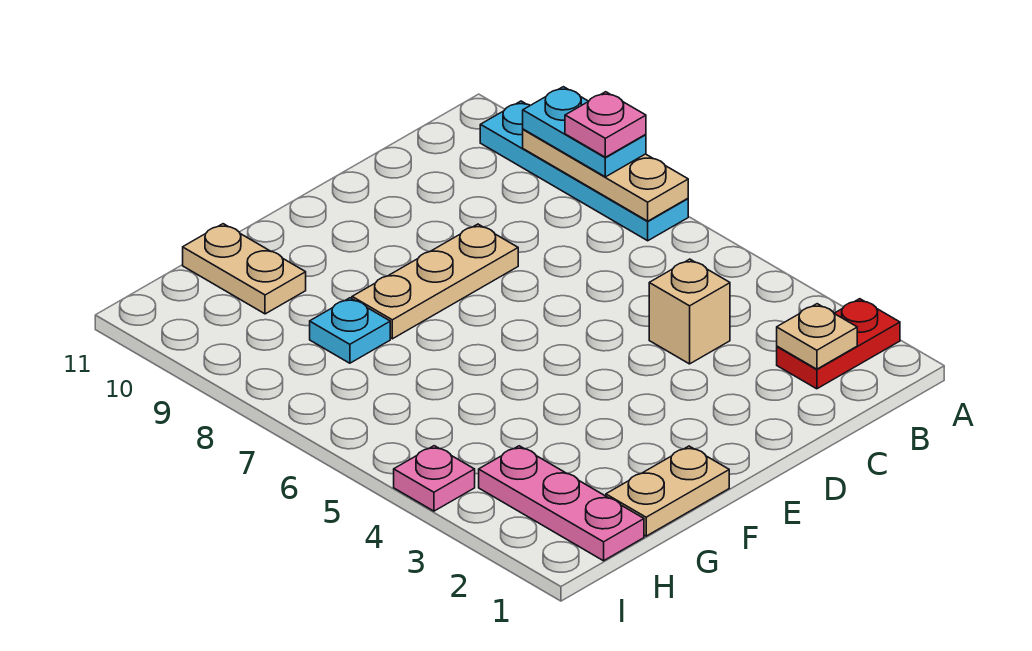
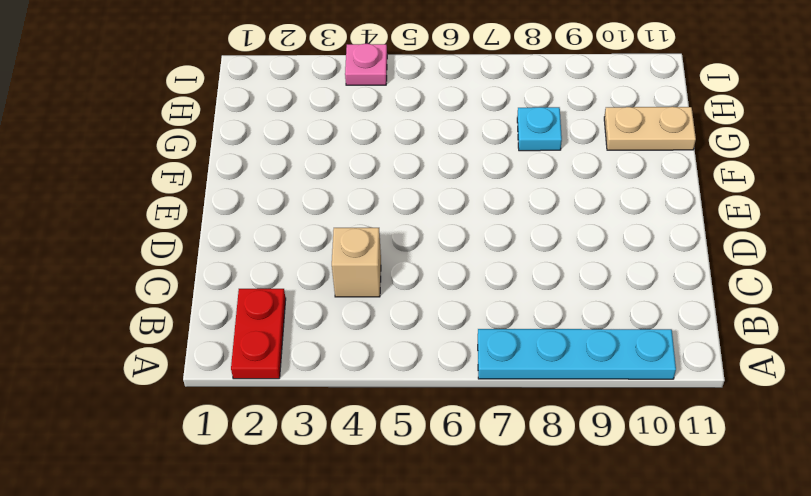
none -> tan plate D8:F8 level 1
none -> tan plate F1:G1 level 1
none -> pink plate H1:H3 level 1

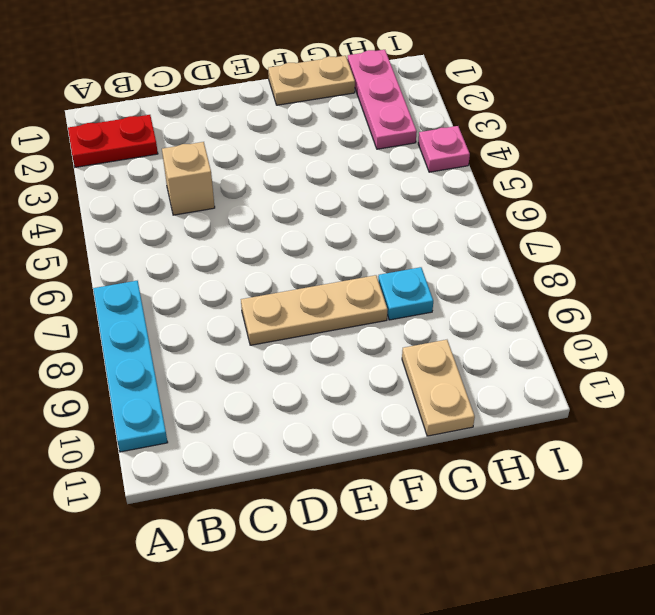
none -> tan plate A7:A9 level 2
none -> tan plate B2 level 2
none -> cyan plate A8:A9 level 3

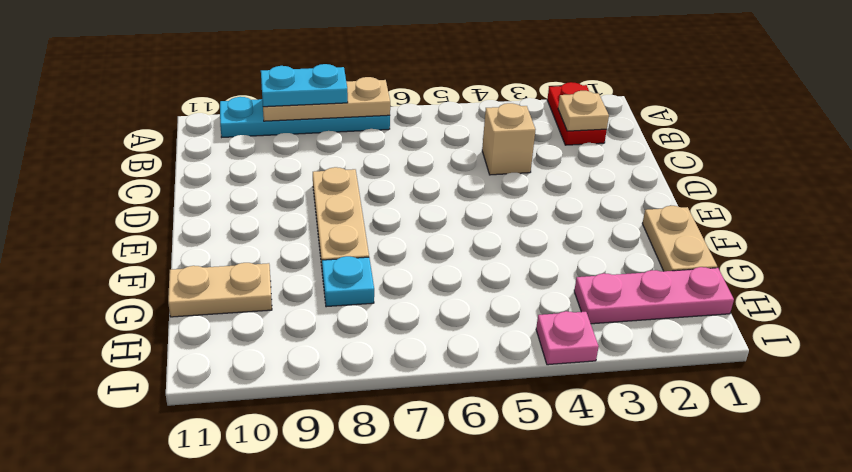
none -> pink plate A8 level 4

